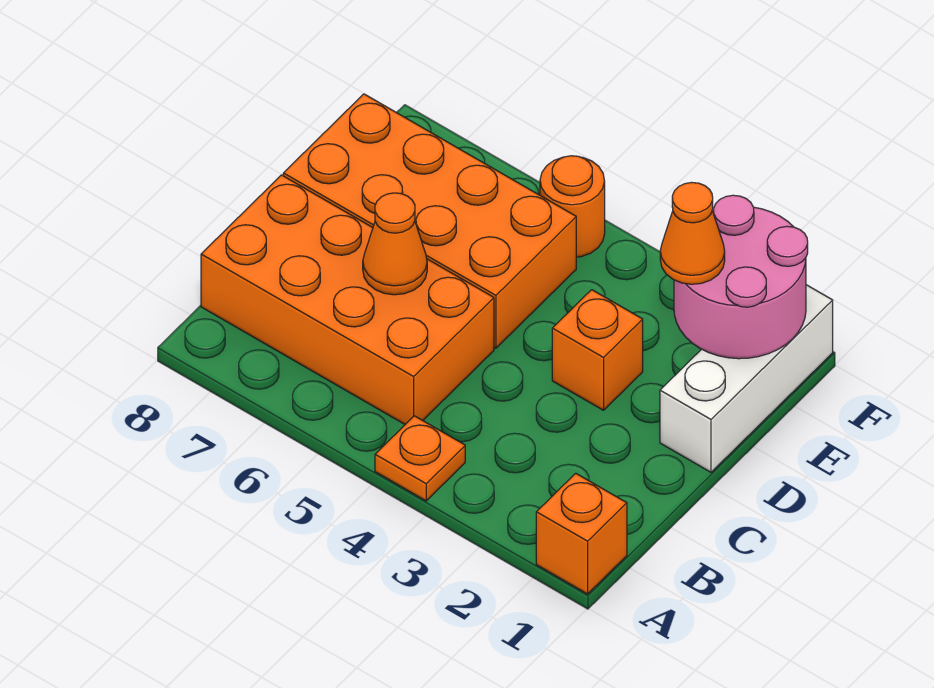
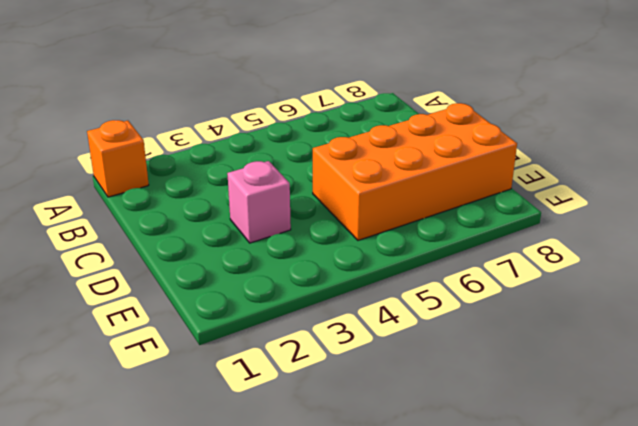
pink brick D3 level 1 -> orange brick D3 level 1
none -> orange plate A4 level 1
none -> orange brick B5:C8 level 1

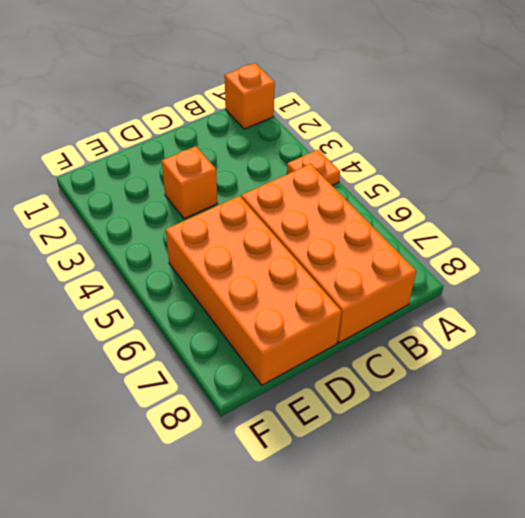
none -> white brick D1:F1 level 1
none -> orange round brick F5 level 1

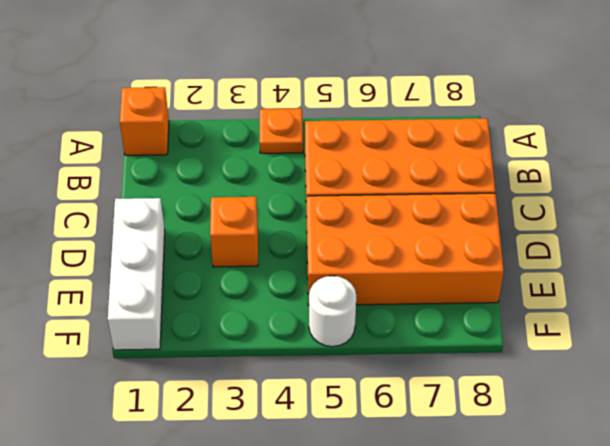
white round brick F5 level 1 -> orange round brick F5 level 1
none -> orange cone C6 level 2
none -> pink round brick E1:F2 level 2

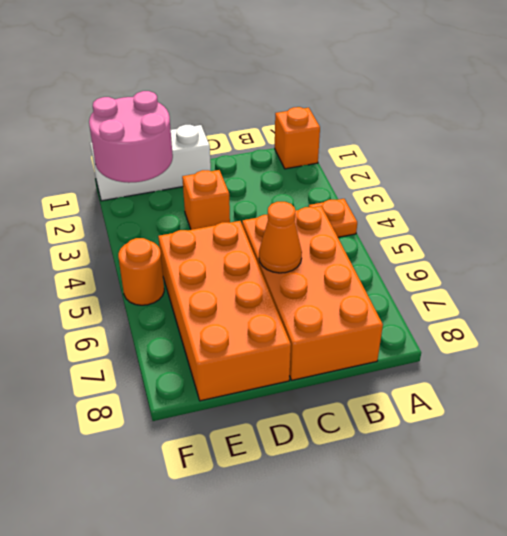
none -> orange cone E2 level 3

